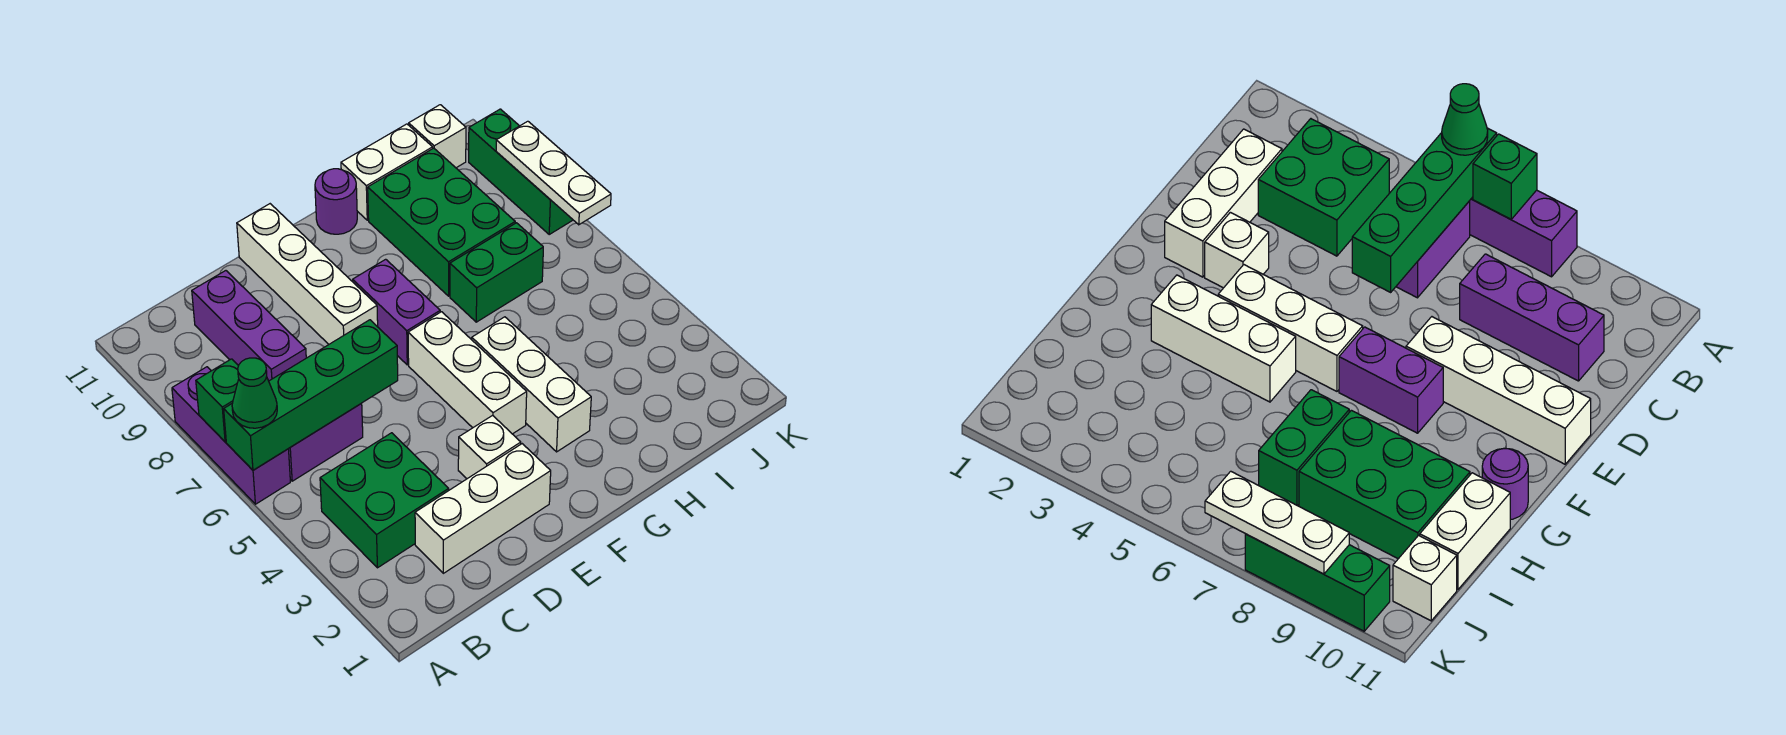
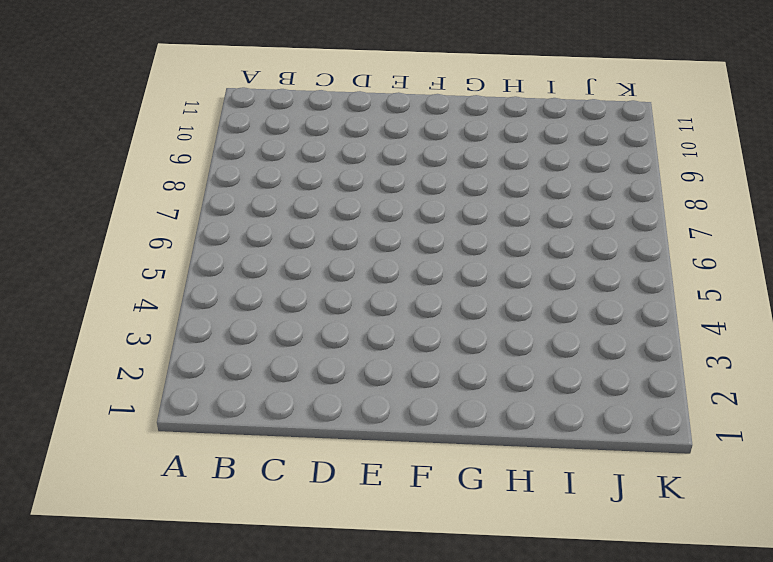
none -> purple brick A6:A8 level 1
none -> green brick B3:C4 level 1
none -> purple brick B6:C6 level 1

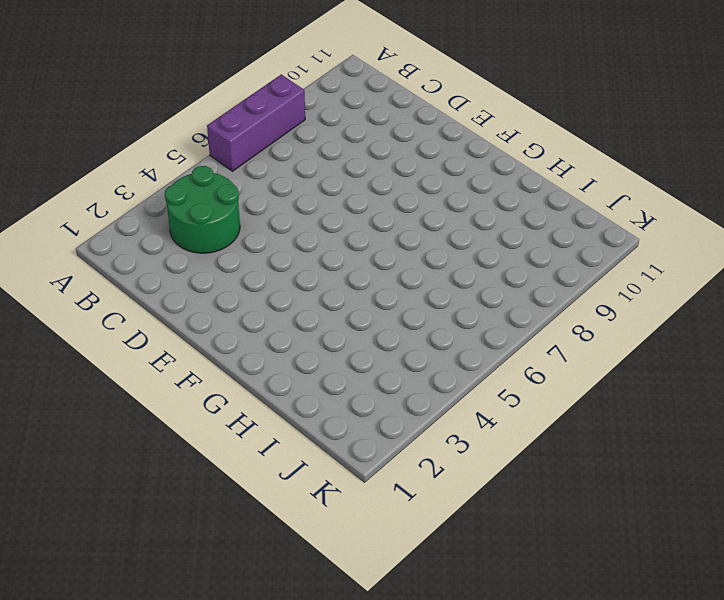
green round brick B3:C4 level 1 -> green brick B3:C4 level 1
none -> purple brick B6:C6 level 1
none -> white brick C2:E2 level 1
none -> purple brick C8:C10 level 1

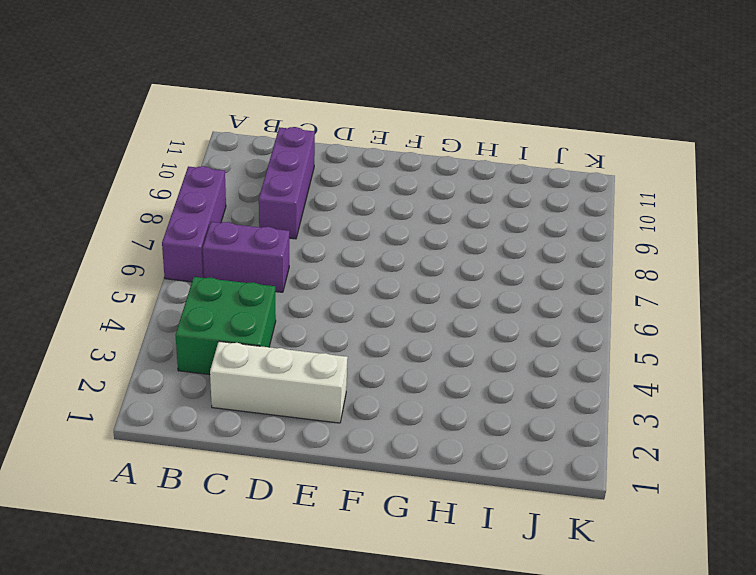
none -> white brick E3 level 1
none -> white brick E8:E11 level 1
none -> white brick F4:F6 level 1

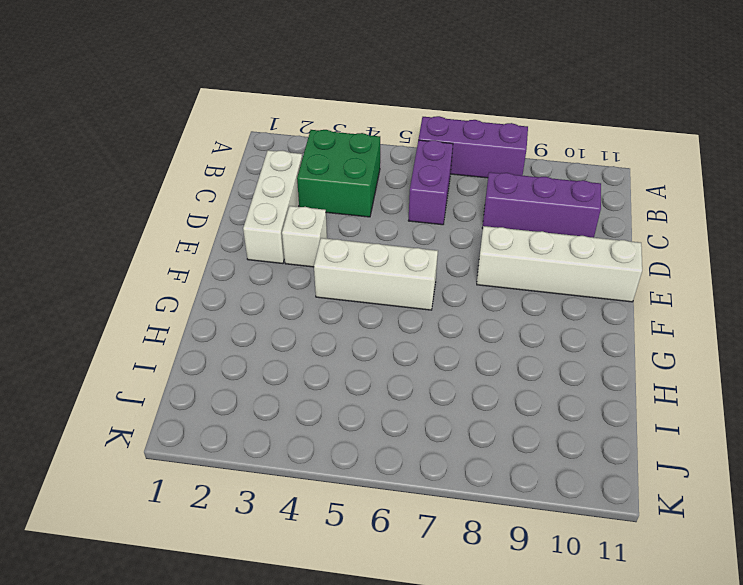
none -> purple brick F7:F8 level 1
none -> white brick G3:G5 level 1
none -> purple round brick G11 level 1

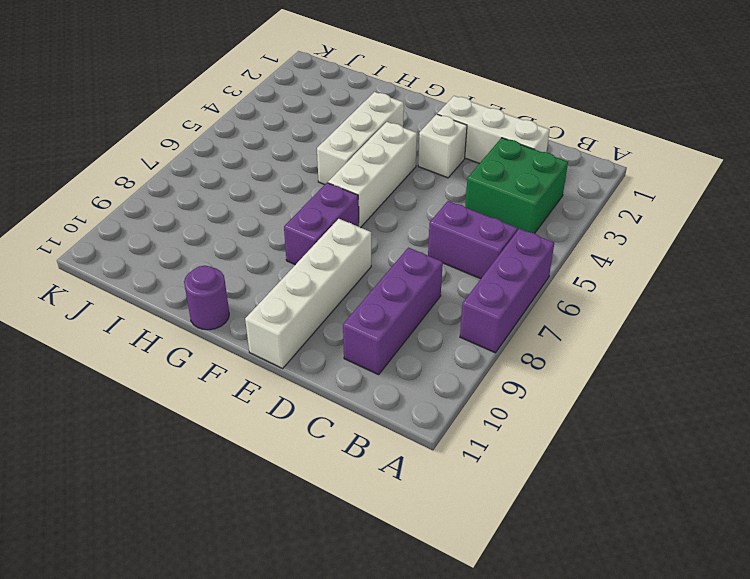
none -> green brick H7:I7 level 1
none -> green brick H8:I10 level 1
none -> white brick H11:I11 level 1

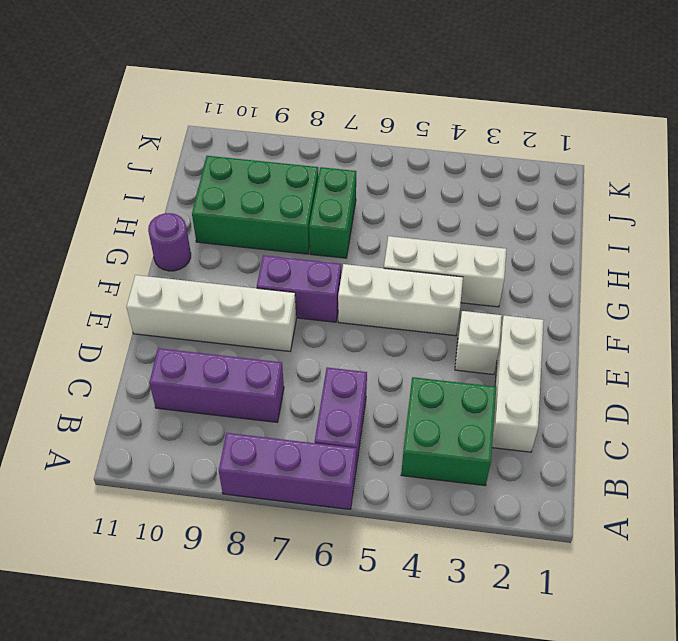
none -> white brick H11:I11 level 1
none -> white brick J11 level 1
none -> green brick K8:K10 level 1

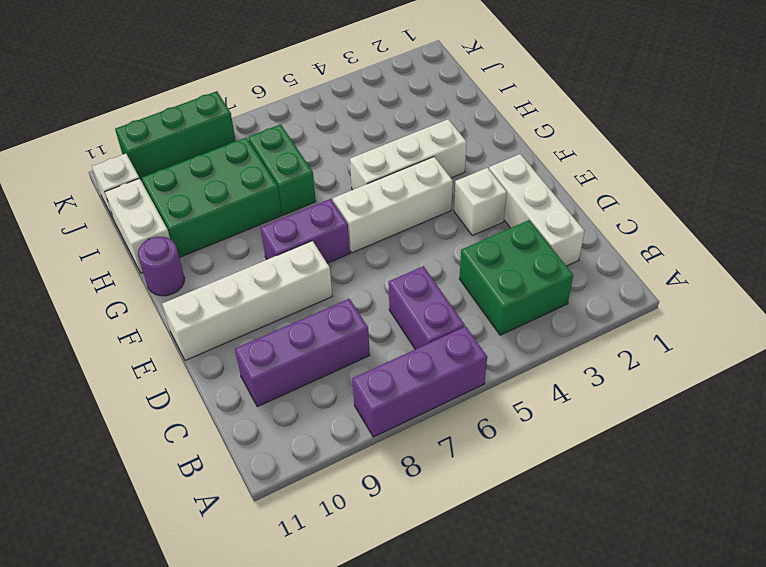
none -> green brick A6:D6 level 2
none -> green brick A7 level 2
none -> white plate K7:K9 level 2

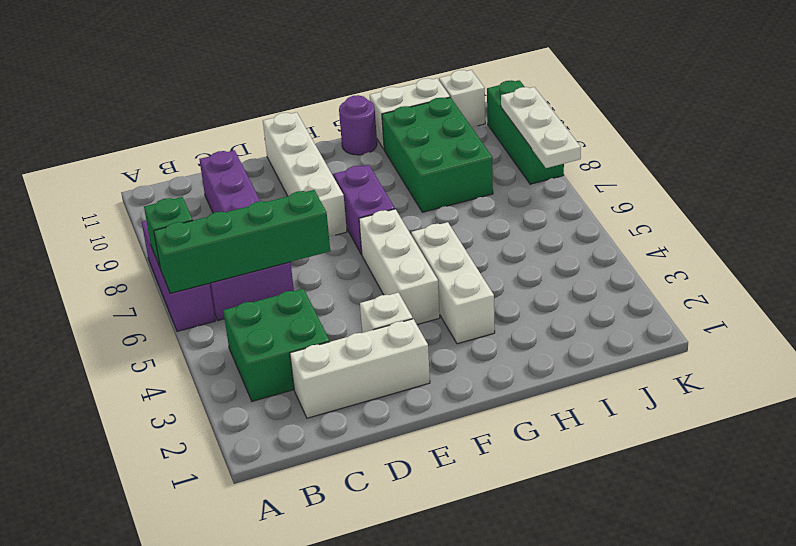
none -> green brick H7:I7 level 1
none -> green cone A6 level 3

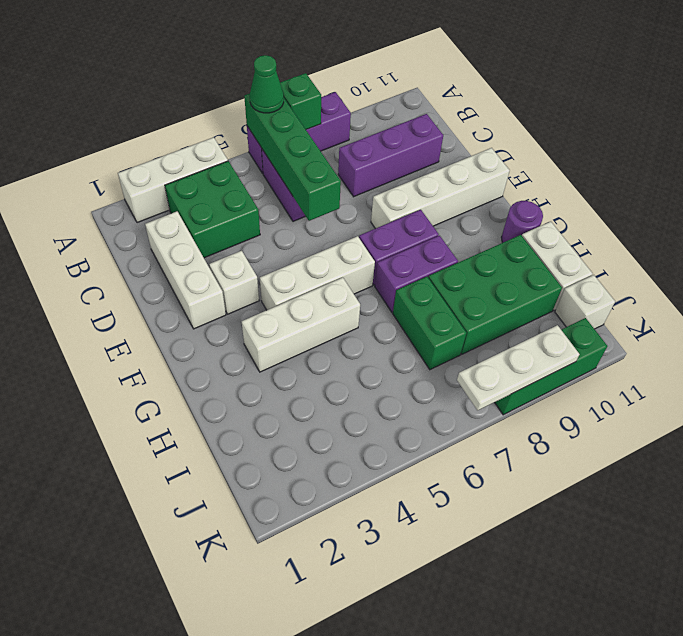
white brick A2:A4 level 1 -> none
purple brick G7:G8 level 1 -> none

